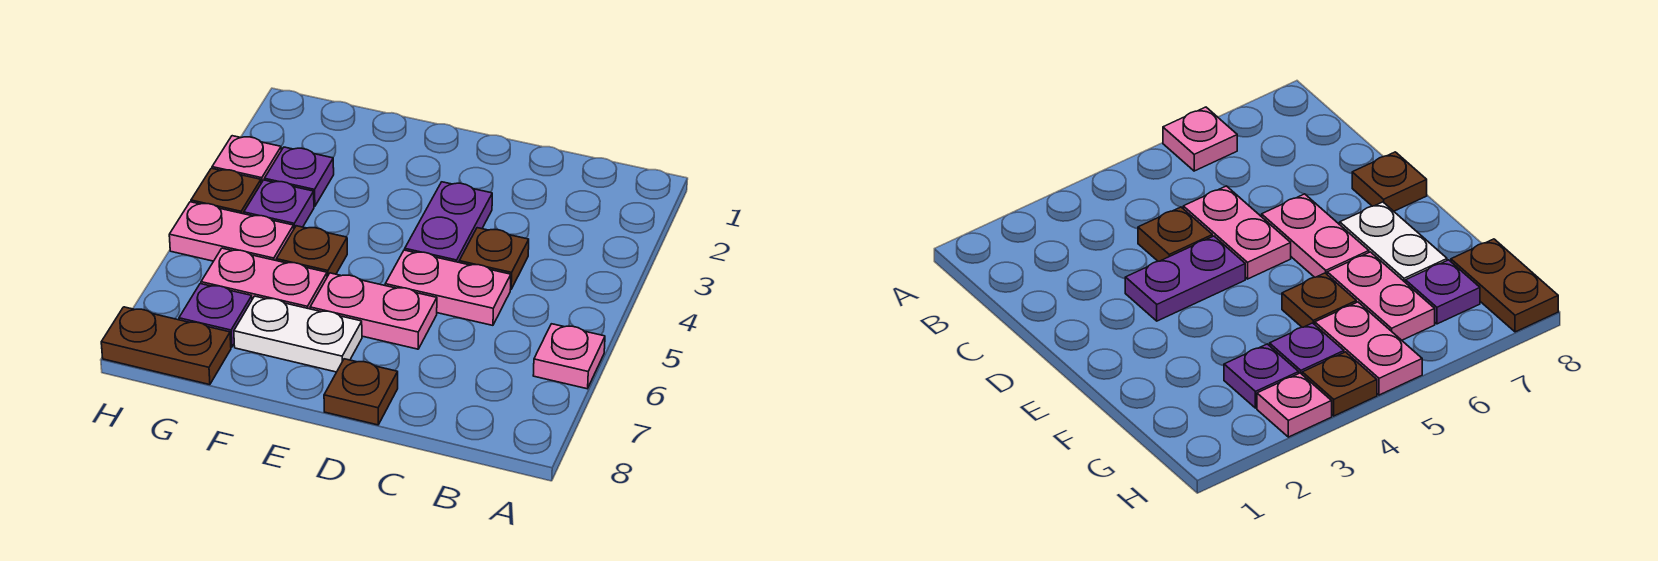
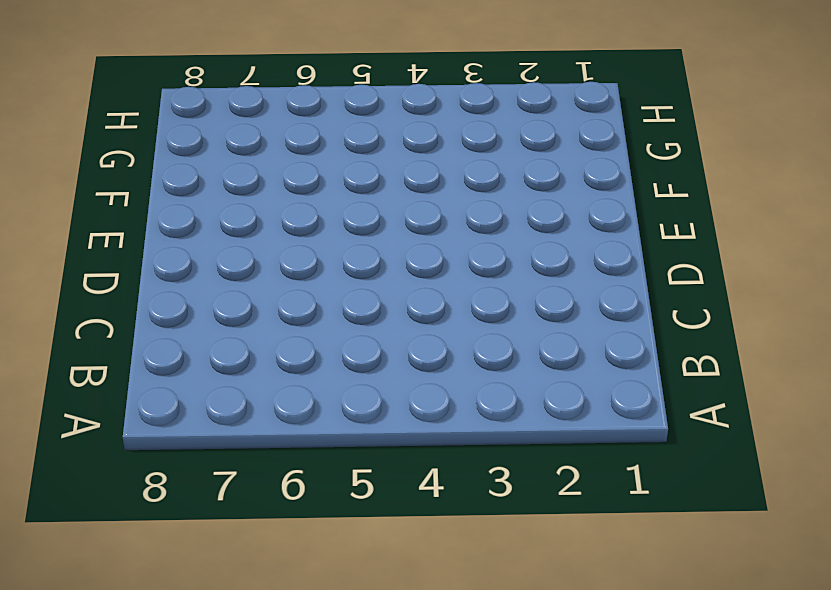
none -> pink plate A6 level 1
none -> brown plate C4 level 1
none -> pink plate C5:D5 level 1

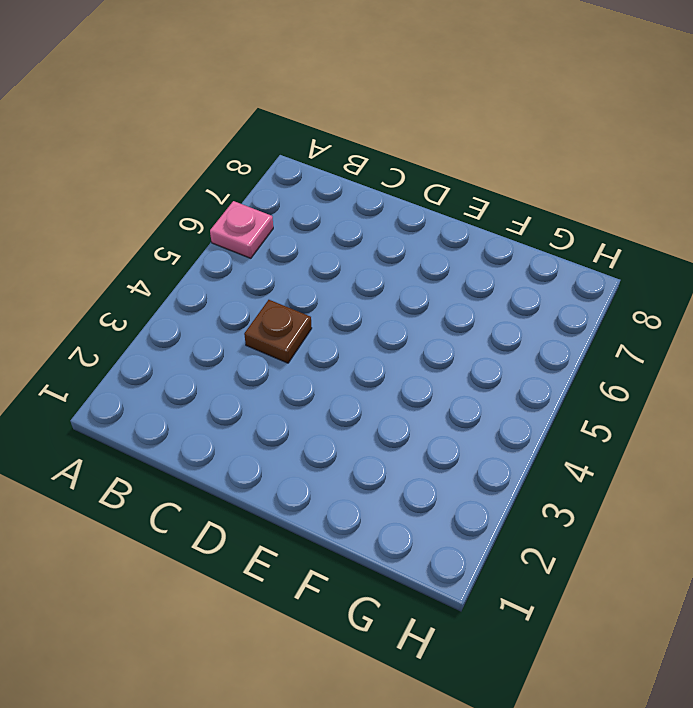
none -> pink plate C5:D5 level 1
none -> purple plate D3:D4 level 1
none -> pink plate D6:E6 level 1

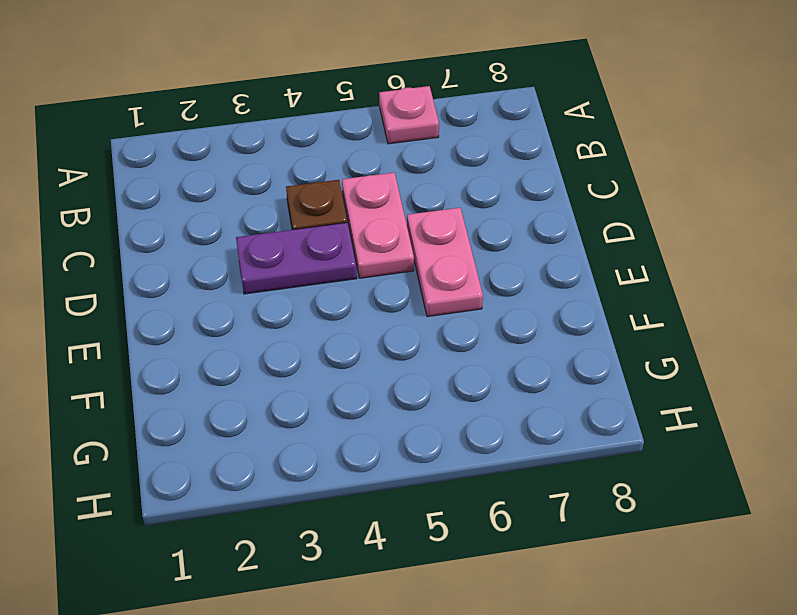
none -> brown plate D8 level 1
none -> white plate E7:F7 level 1
none -> brown plate F5 level 1

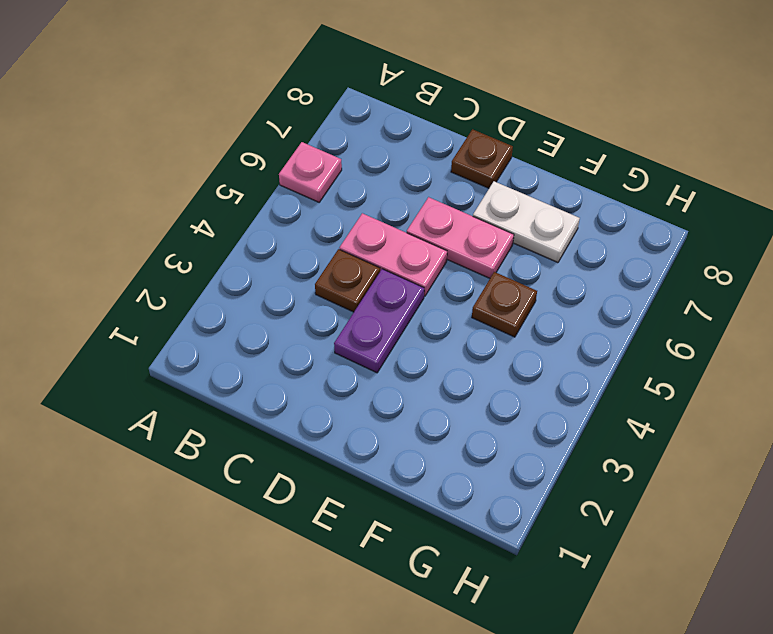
none -> pink plate F6:G6 level 1
none -> purple plate G3 level 1
none -> purple plate G4 level 1

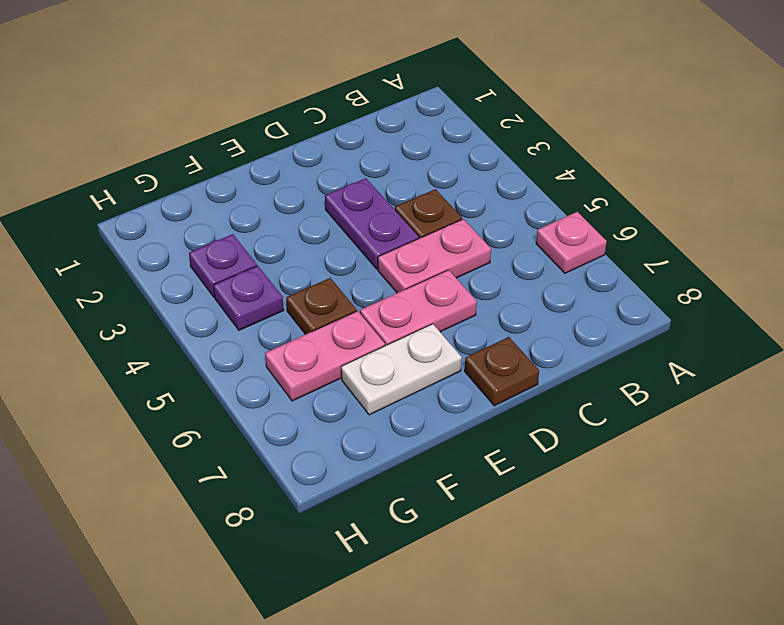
none -> pink plate G5:H5 level 1
none -> purple plate G7 level 1
none -> brown plate G8:H8 level 1

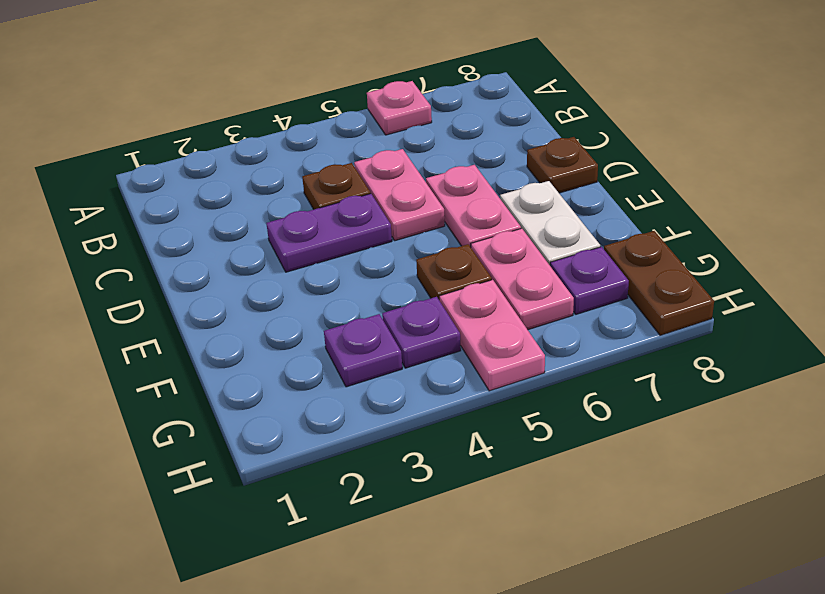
none -> pink plate H3 level 1
none -> brown plate H4 level 1

